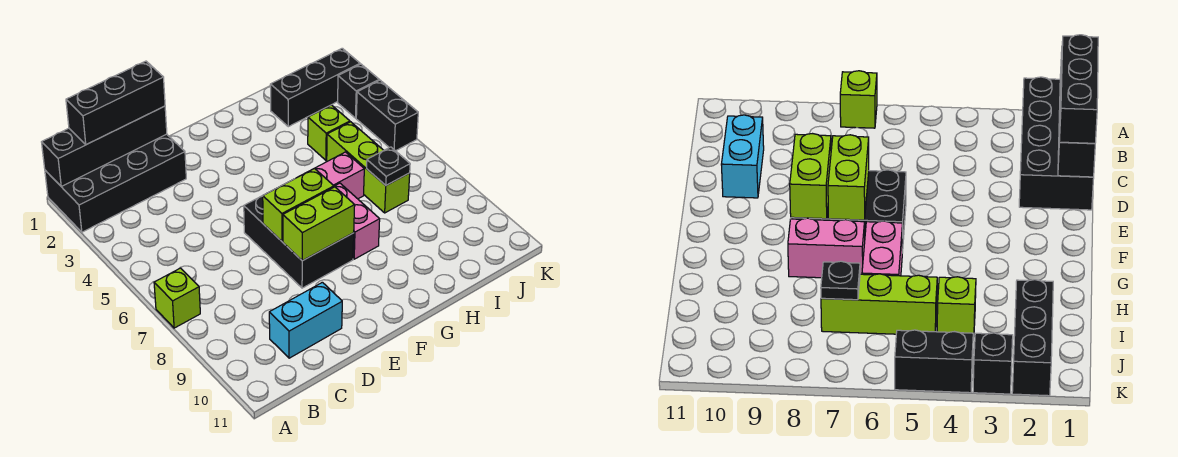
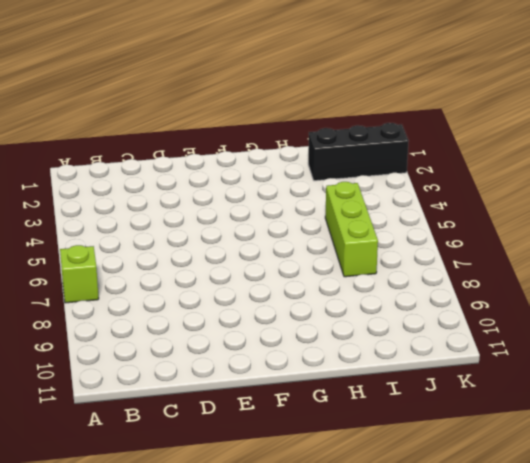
none -> black brick A1:D2 level 1
none -> cyan brick C10:D10 level 1
none -> black brick E6:F8 level 1

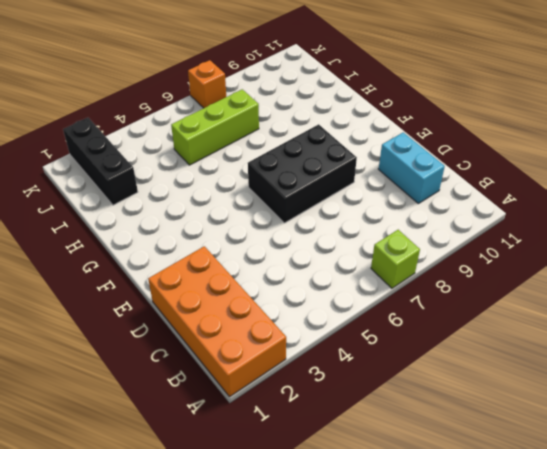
orange brick A1:D2 level 1 -> black brick A1:D2 level 1
orange brick K7 level 1 -> none
none -> pink brick G6:H6 level 1
none -> pink brick G7:G8 level 1
none -> lime brick I4 level 1

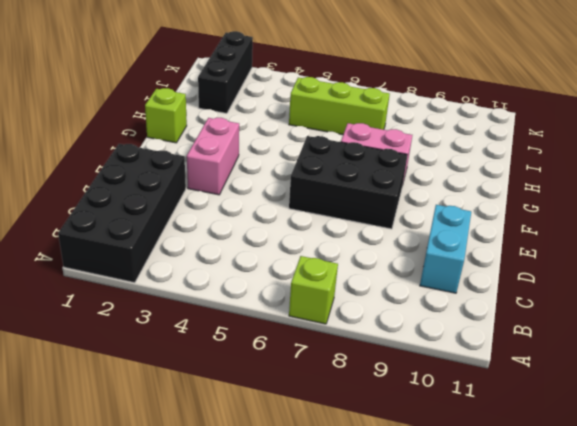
pink brick E3:F3 level 1 -> pink brick G6:H6 level 1
lime brick G1 level 1 -> lime brick I4 level 1
none -> black brick K3 level 1
none -> black brick K4:K5 level 1
none -> black brick A1:D1 level 2

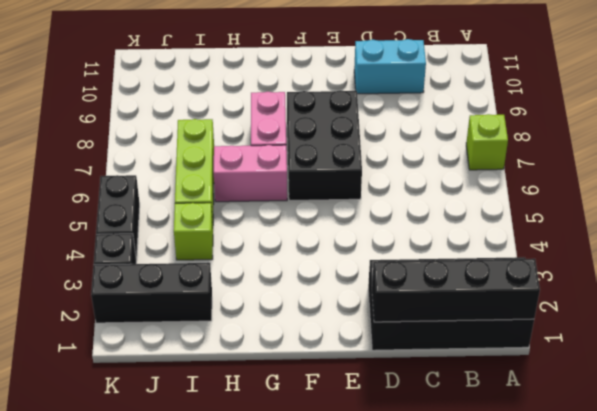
none -> lime brick E7:F7 level 2
none -> lime brick E8:F8 level 2
none -> black plate I7 level 2

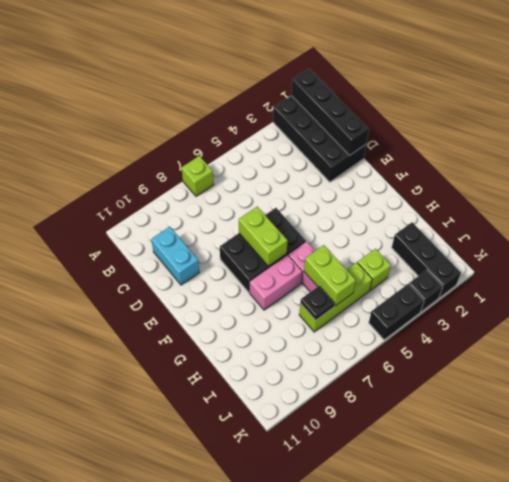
lime brick H6:I6 level 2 -> lime brick E8:F8 level 2
none -> black brick B1:D1 level 3

